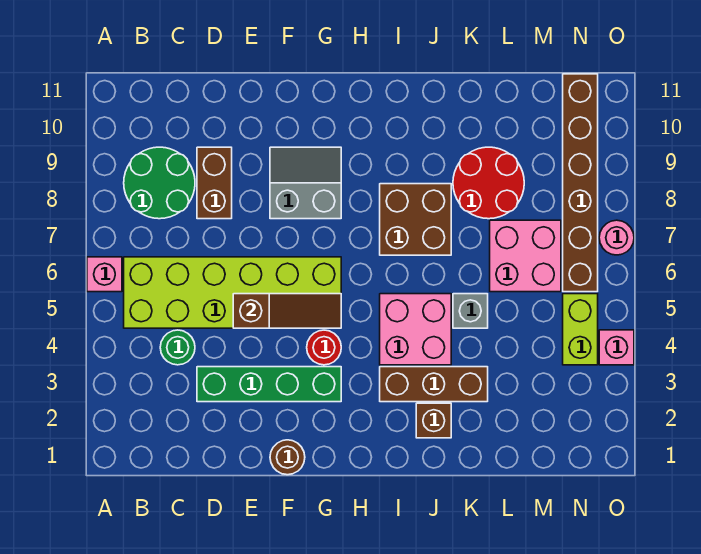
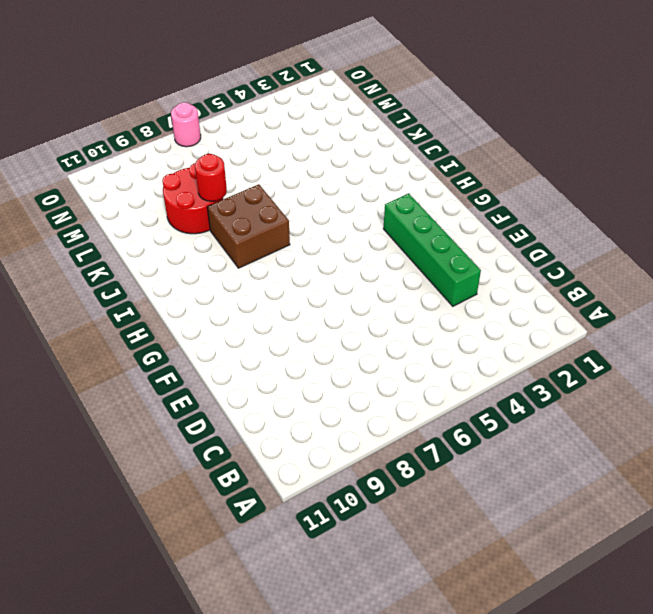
red round brick K8 level 2 -> red round brick G4 level 1
none -> pink brick A6 level 1
none -> lime brick B5:G6 level 1
none -> green round brick B8:C9 level 1

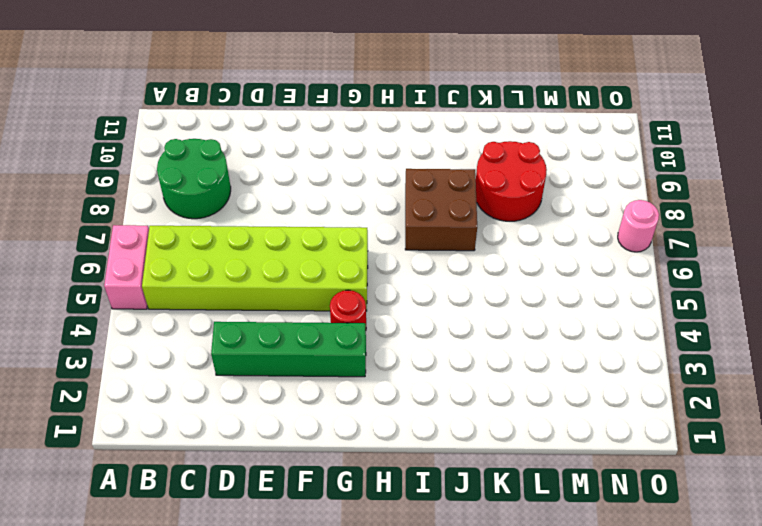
pink brick A5:A6 level 1 -> pink brick A6 level 1
none -> green round brick C4 level 1
none -> brown brick D8:D9 level 1
none -> brown round brick F1 level 1

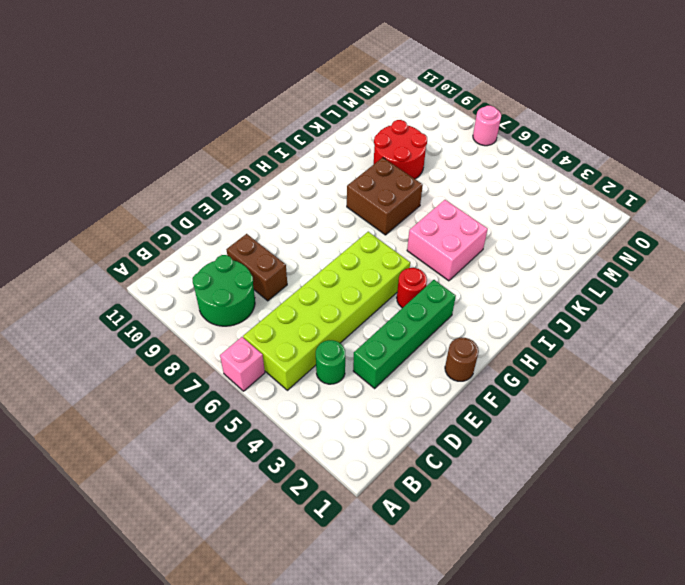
none -> grey slope F8:G9 level 1 top 8
none -> brown brick I3:K3 level 1
none -> brown brick J2 level 1

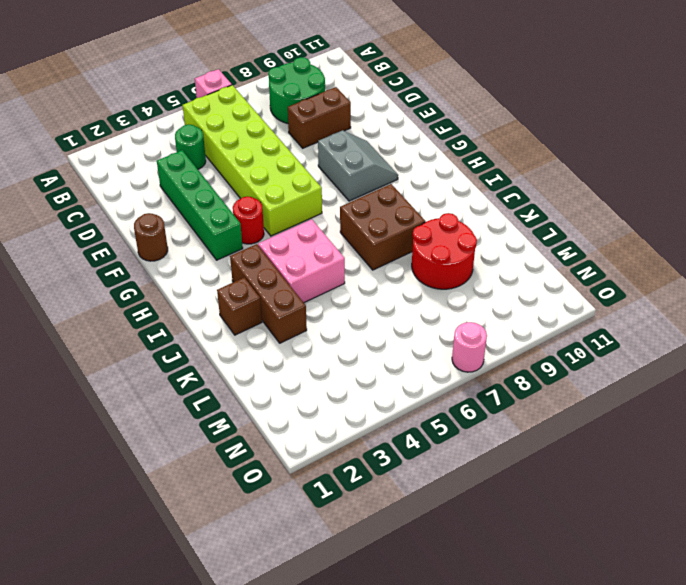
none -> grey brick K5 level 1
none -> pink brick L6:M7 level 1
none -> lime brick N4:N5 level 1

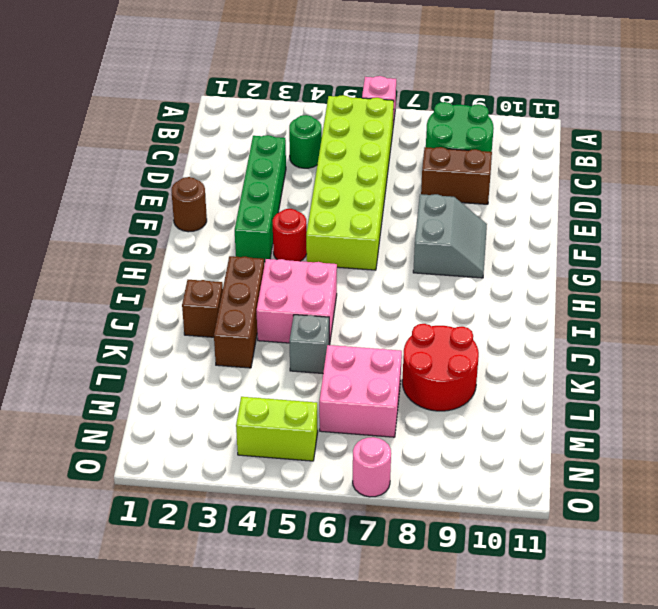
none -> brown brick I7:J8 level 1
none -> brown brick N6:N11 level 1
none -> pink brick O4 level 1

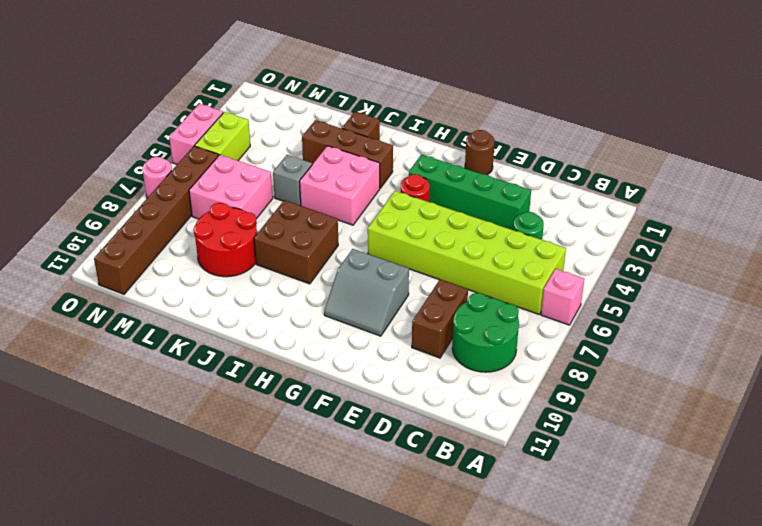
pink brick O4:O5 level 1 -> pink brick O4 level 1
none -> brown slope E5:G5 level 2 top E

